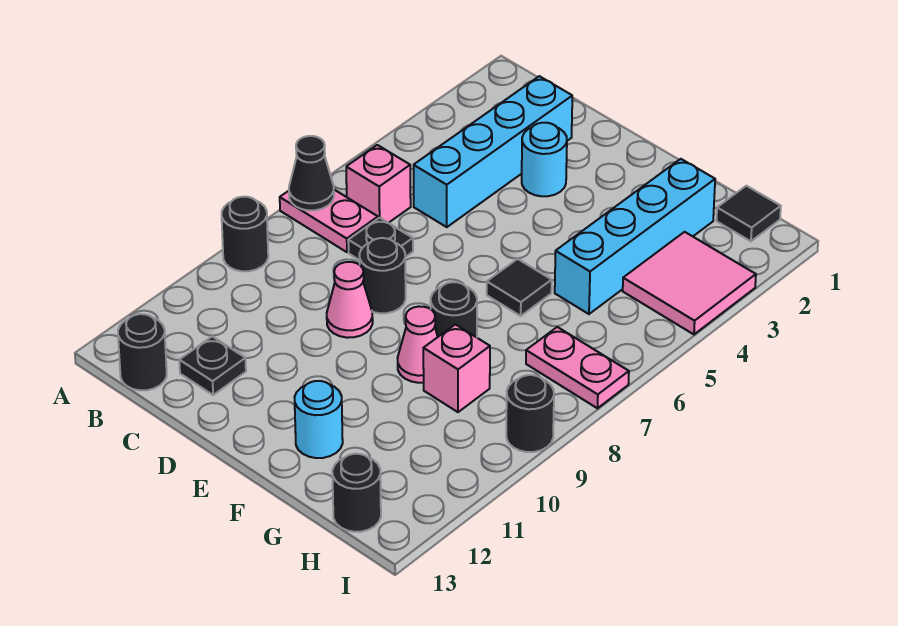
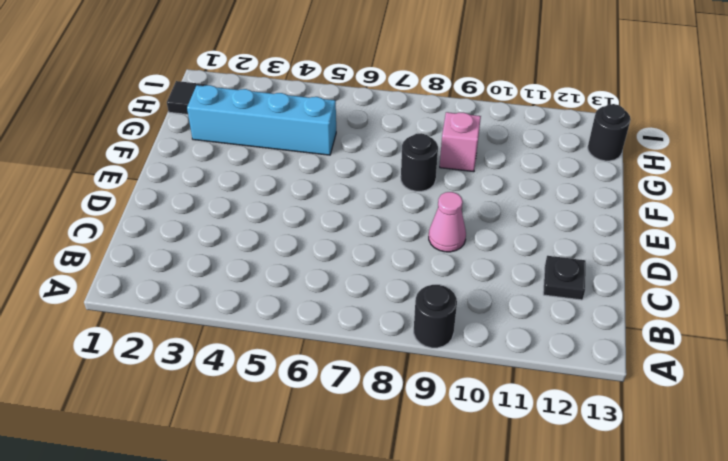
none -> pink plate A7:B7 level 1
none -> pink brick B6 level 1
none -> black round brick B13 level 1

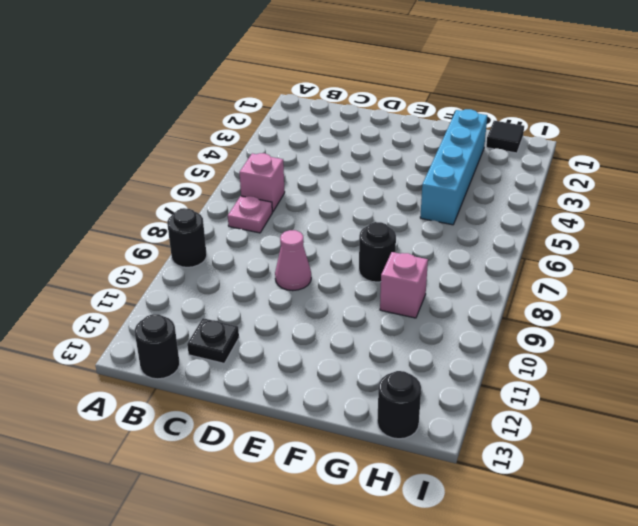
pink plate B7 level 1 -> pink plate A7:B7 level 1
none -> cyan brick C2:C5 level 1
none -> black plate C7 level 1
none -> cyan round brick D3 level 1

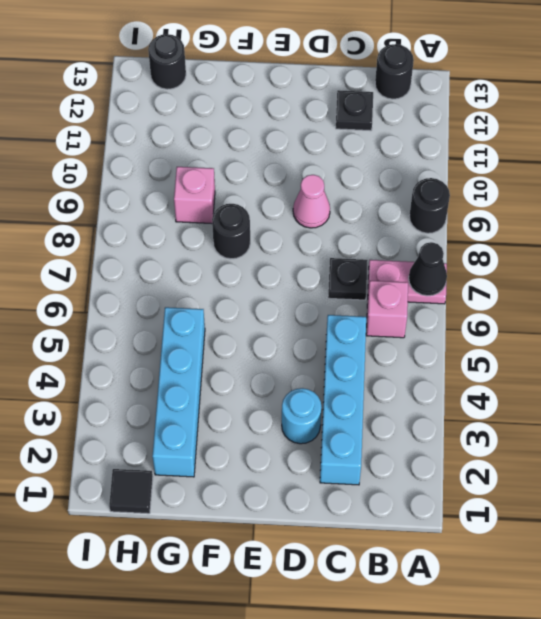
none -> black round brick D8 level 1
none -> black tile F6 level 1
none -> pink cone F9 level 1

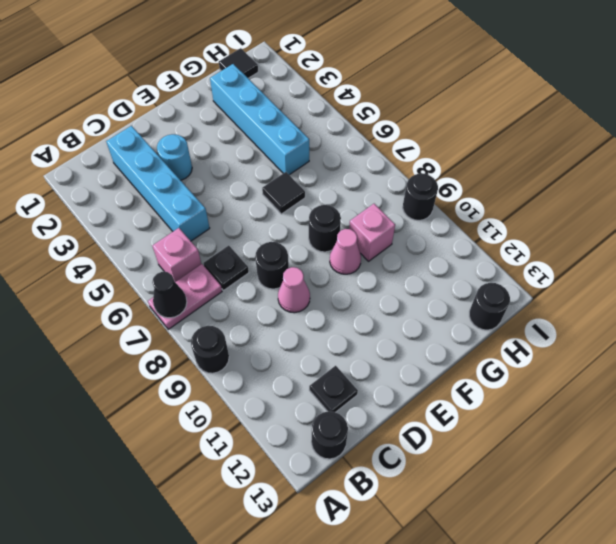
none -> cyan round brick F12 level 1
none -> pink tile H3:I4 level 1
none -> pink plate H7:I7 level 1

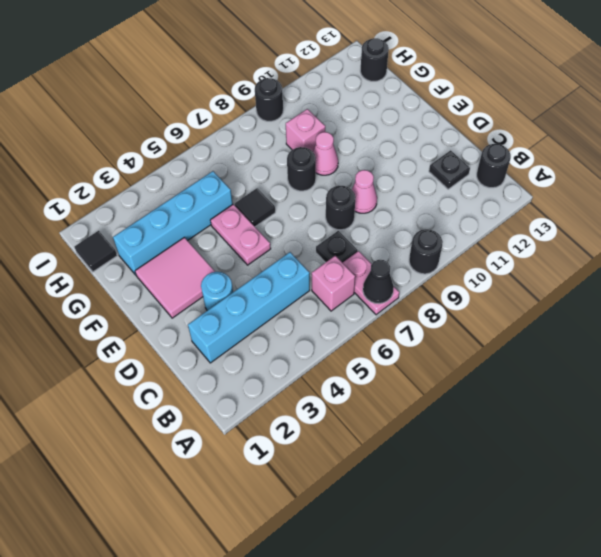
pink tile E2:F3 level 1 -> pink tile H3:I4 level 1
pink plate E5:F5 level 1 -> pink plate H7:I7 level 1
none -> cyan round brick F12 level 1

